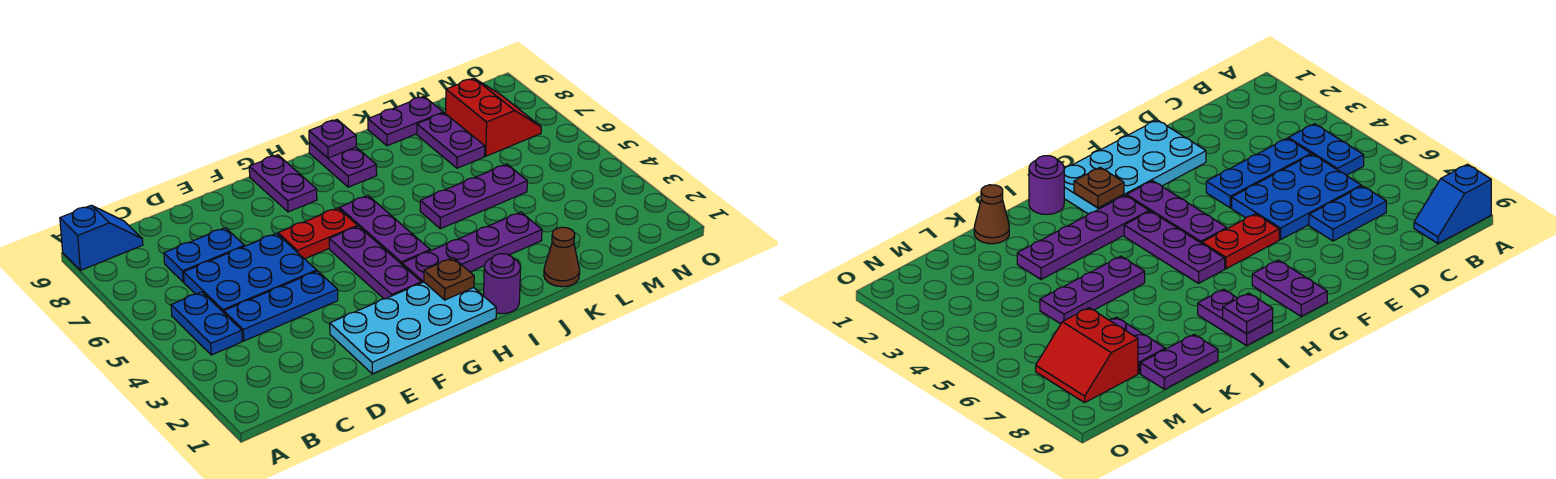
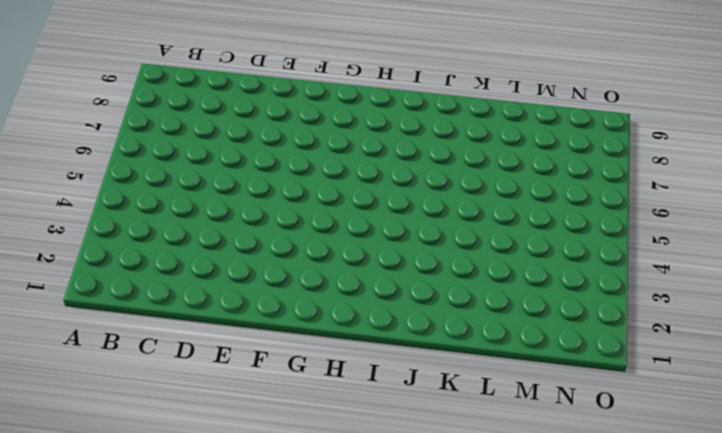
none -> blue slope A9:B9 level 1 top A
none -> blue plate B4:B5 level 1
none -> blue plate C4:E4 level 1

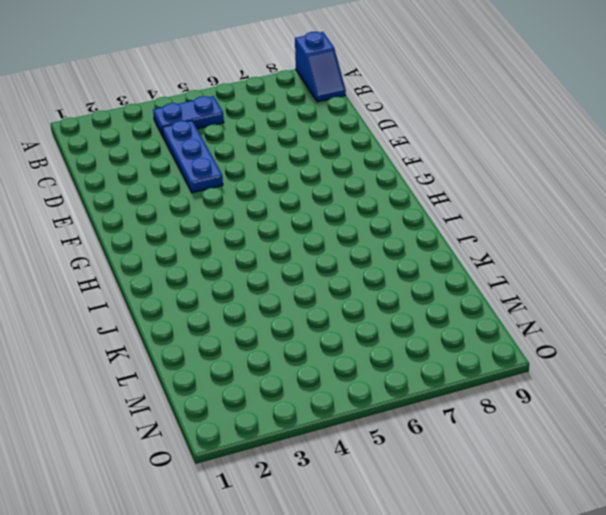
none -> blue plate C5:E6 level 1
none -> blue plate C7:D7 level 1
none -> cyan plate E1:H2 level 1

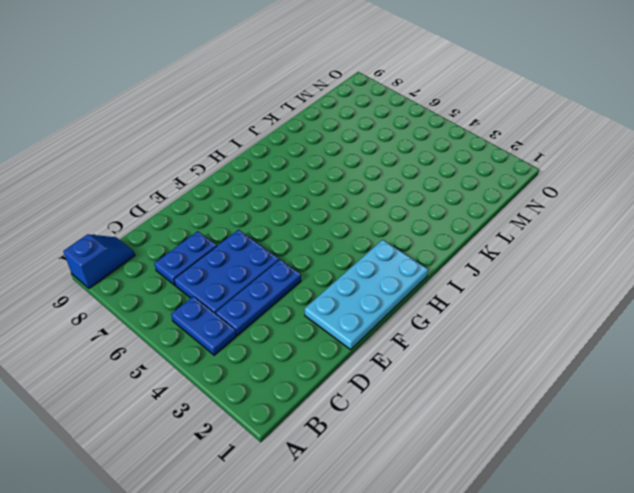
none -> red plate F6:G6 level 1
none -> purple plate G3:G5 level 1
none -> purple plate G8:G9 level 1

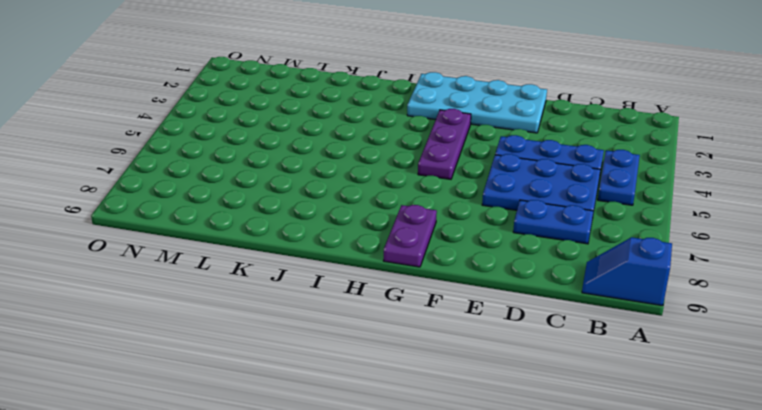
none -> red plate F6:G6 level 1
none -> purple plate H3:K3 level 1
none -> purple plate H4:H6 level 1

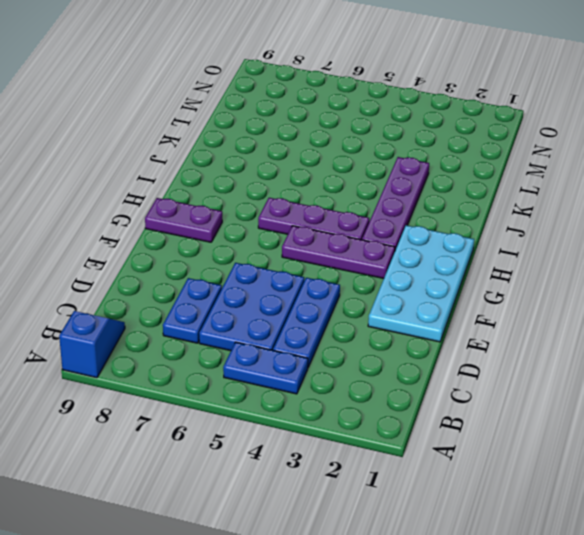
none -> red plate F6:G6 level 1
none -> purple round brick I1 level 1
none -> purple plate I8:I9 level 1

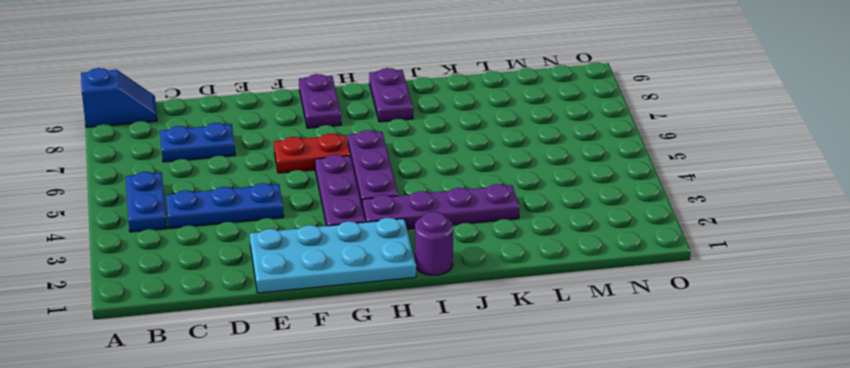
none -> blue plate C5:E6 level 1
none -> purple plate J5:L5 level 1
none -> brown cone K1 level 1

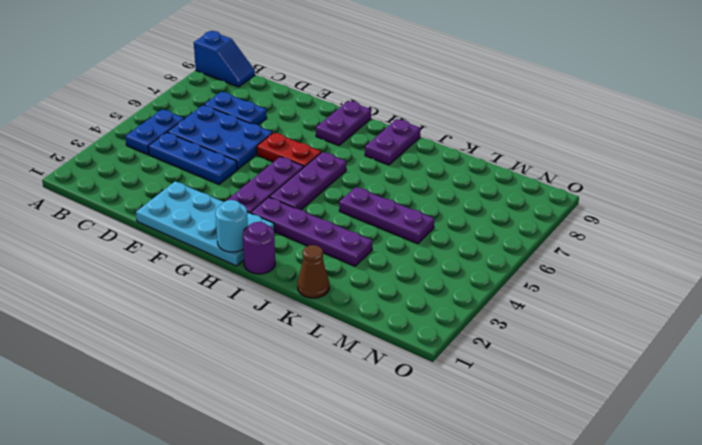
cyan round brick H1 level 2 -> none
none -> purple plate K9:L9 level 1
none -> purple plate L7:L8 level 1
none -> red slope M7:N8 level 1 top M

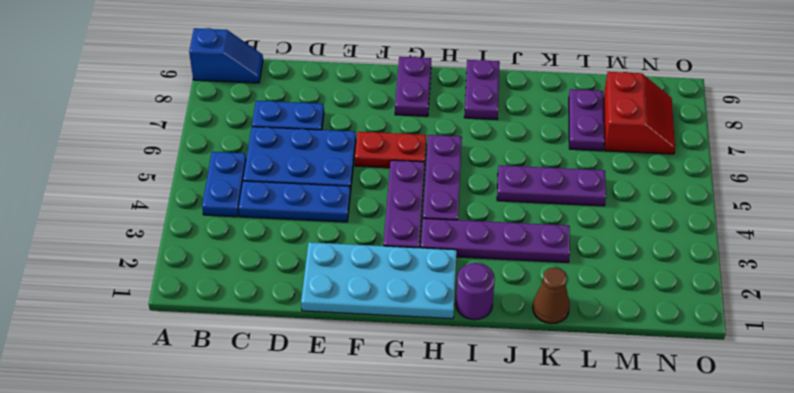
none -> purple plate K9:L9 level 1
none -> brown plate H2 level 2
none -> purple plate I9 level 2

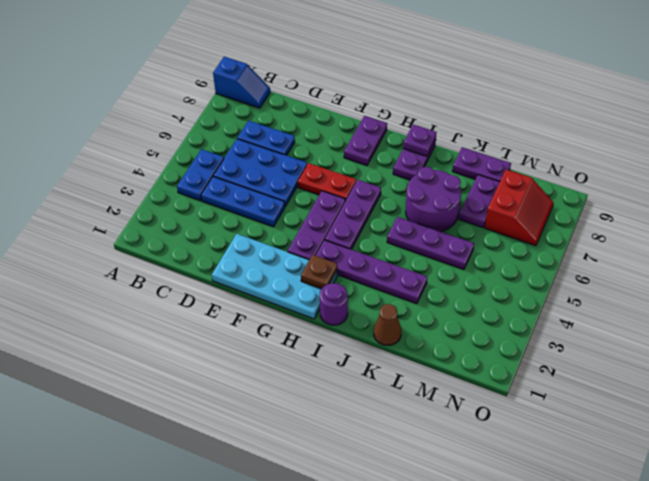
purple round brick J6:K7 level 1 -> none

